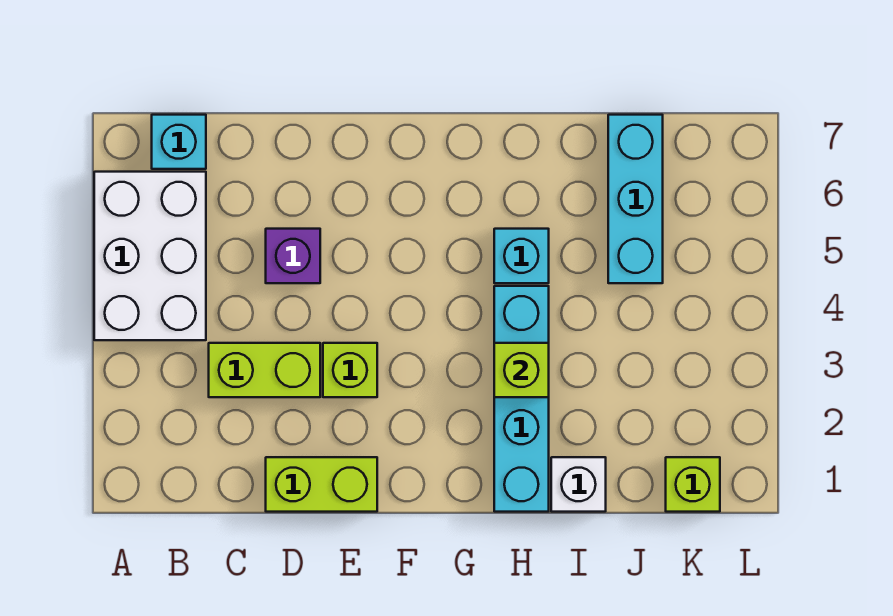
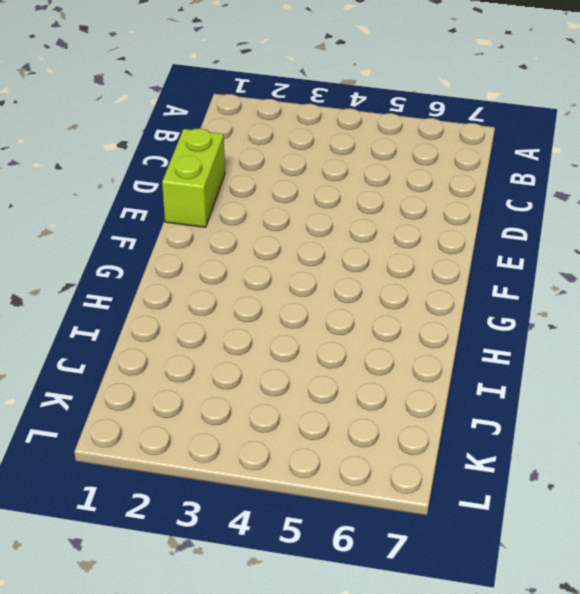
none -> white brick A4:B6 level 1
none -> cyan brick B7 level 1
none -> lime brick C3:D3 level 1

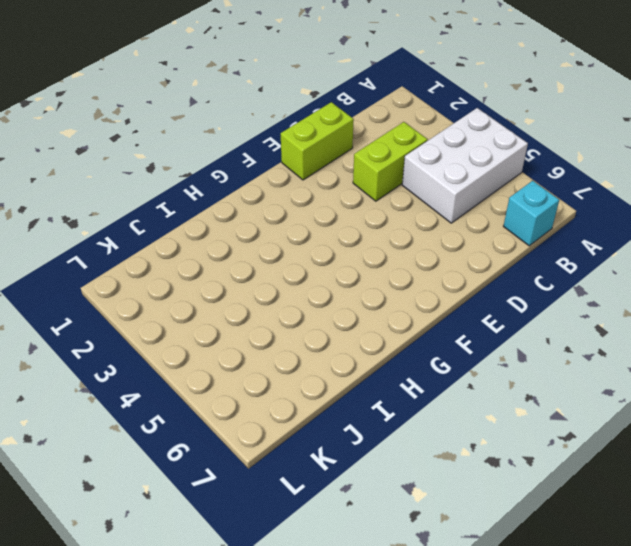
white brick A4:C5 level 1 -> white brick A4:B6 level 1
none -> purple brick D5 level 1
none -> lime brick E3 level 1
none -> cyan brick H1:H4 level 1

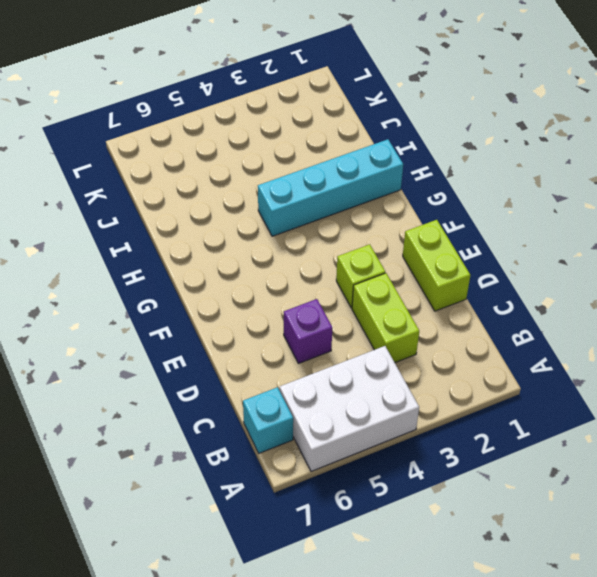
none -> cyan brick H5 level 1
none -> white brick I1 level 1
none -> cyan brick J5:J7 level 1

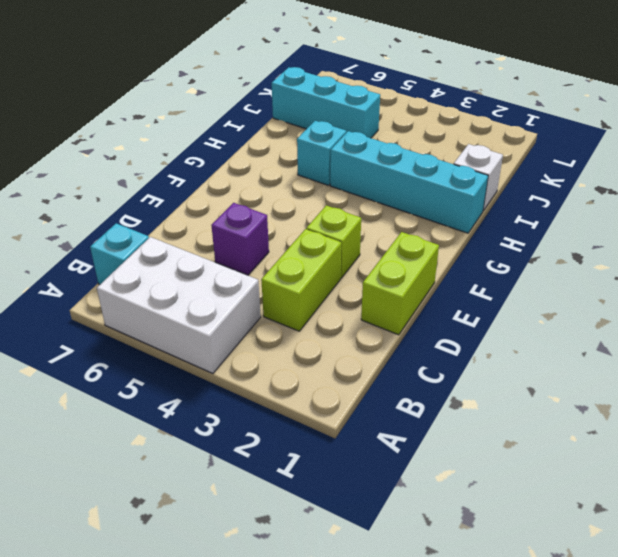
none -> lime brick K1 level 1
none -> lime brick H3 level 2

